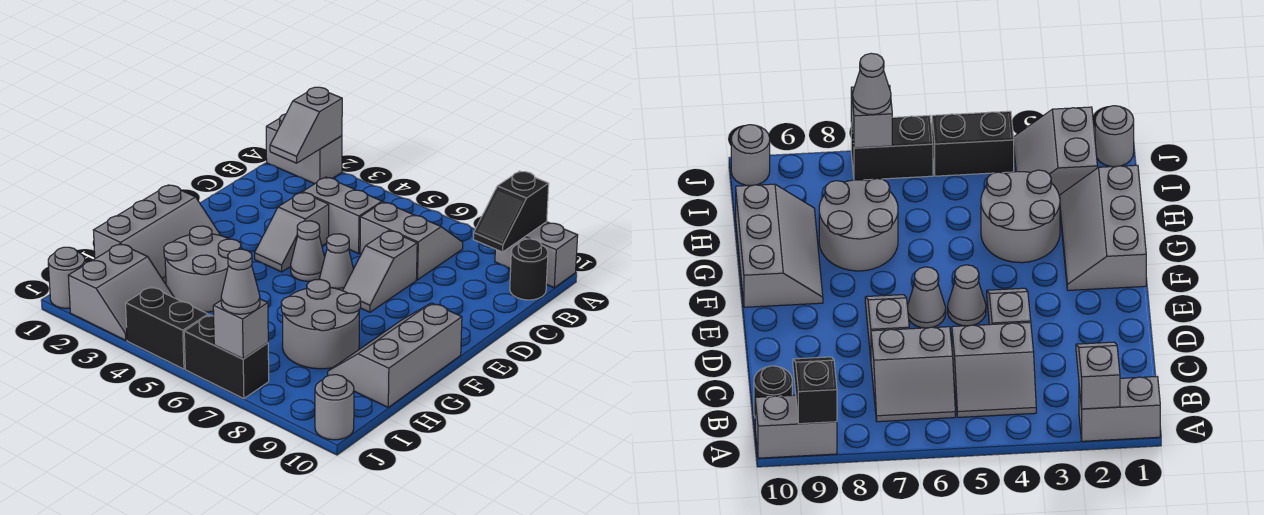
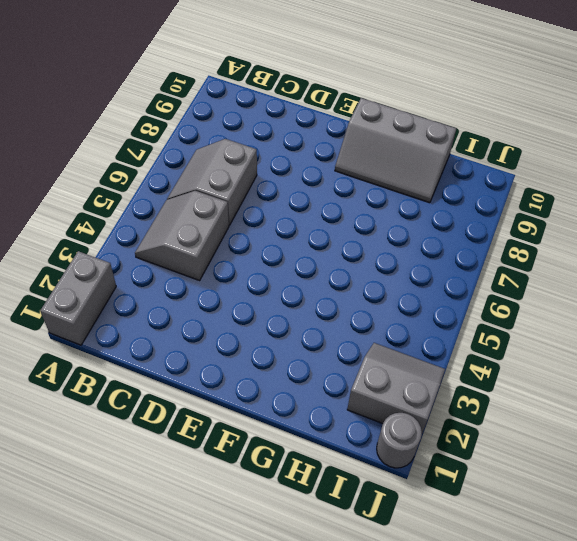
none -> grey brick A9:A10 level 1
none -> black round brick B10 level 1
none -> grey slope D4:E4 level 1 top D

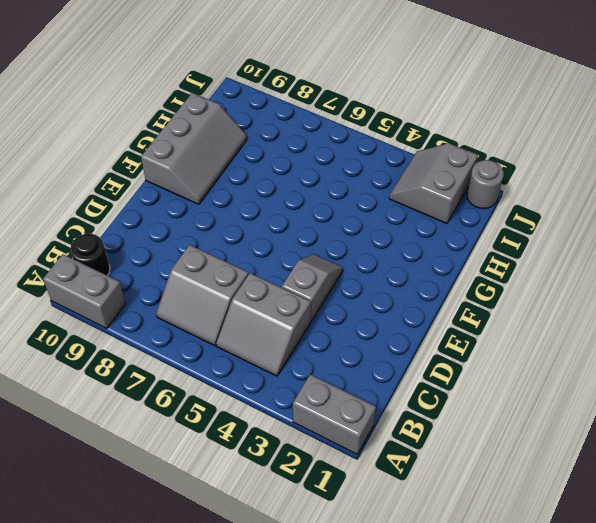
none -> grey slope D7:E7 level 1 top D
none -> grey cone E5 level 1
none -> grey cone E6 level 1

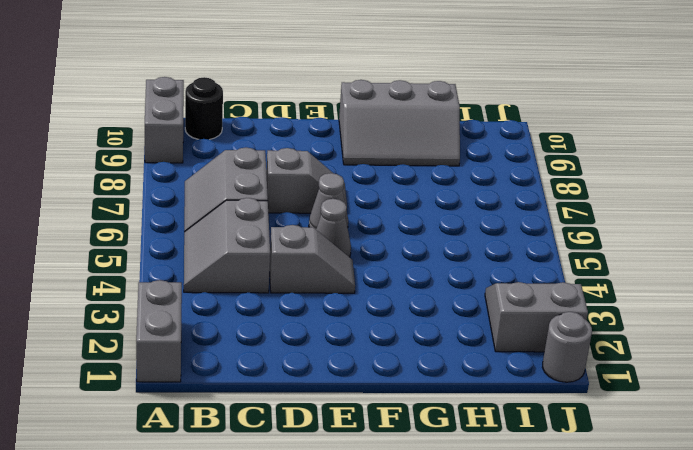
none -> grey slope F1:H2 level 1 top 1
none -> grey round brick G3:H4 level 1
none -> grey round brick G7:H8 level 1

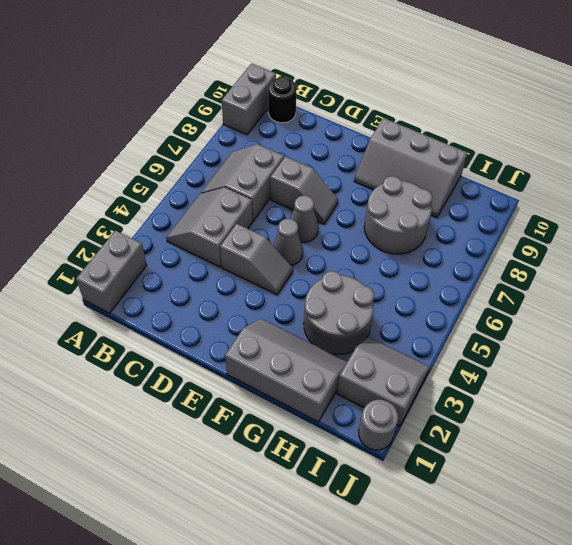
none -> black brick J4:J5 level 1
none -> black brick J6:J7 level 1
none -> grey round brick J10 level 1

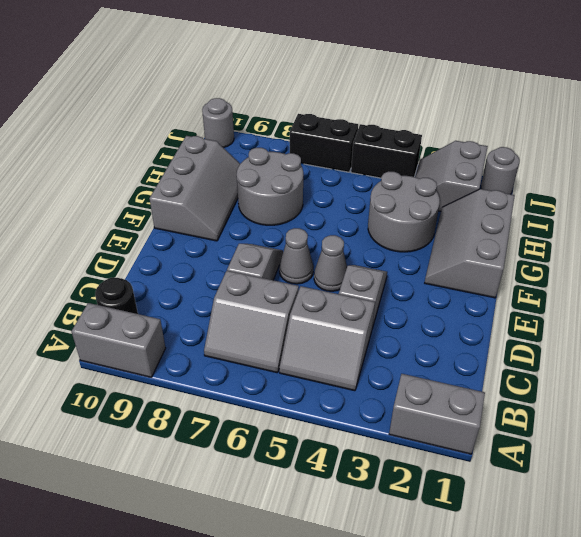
none -> grey slope A2:B2 level 2 top A
none -> black slope A9:B9 level 2 top A
none -> grey brick J7 level 2

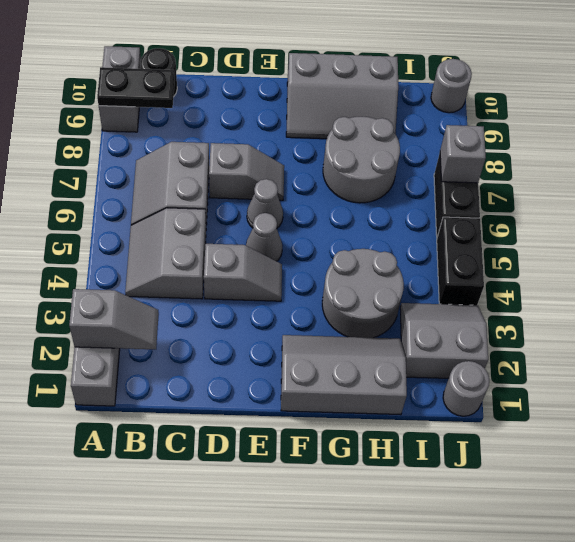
black plate A9:B9 level 2 -> black slope A9:B9 level 2 top A
none -> grey cone J7 level 3

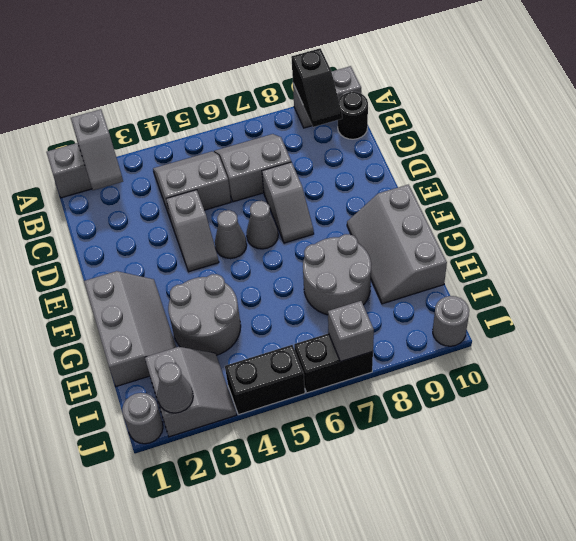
grey cone J2 level 2 -> grey cone J7 level 3

